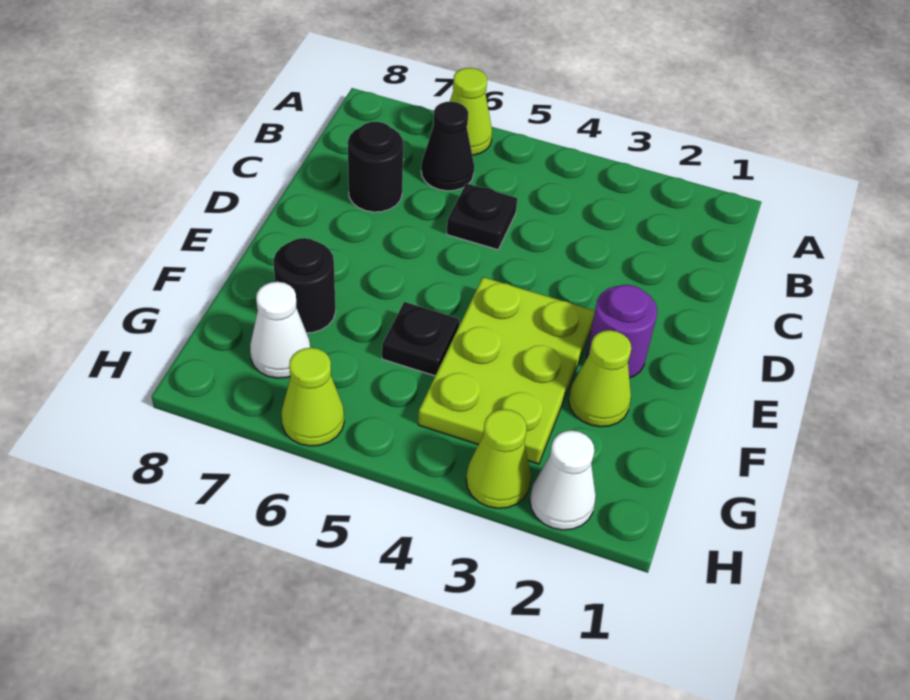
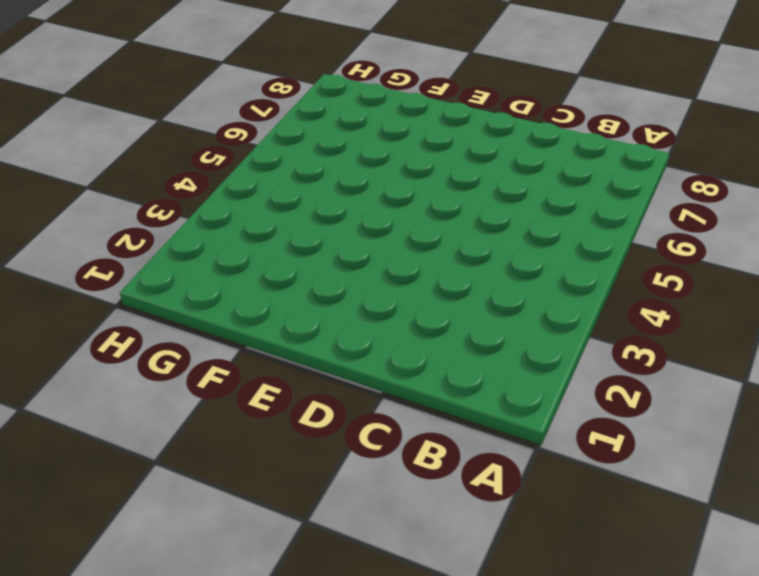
none -> lime cone A6 level 1
none -> black cone B6 level 1
none -> black plate C5 level 1

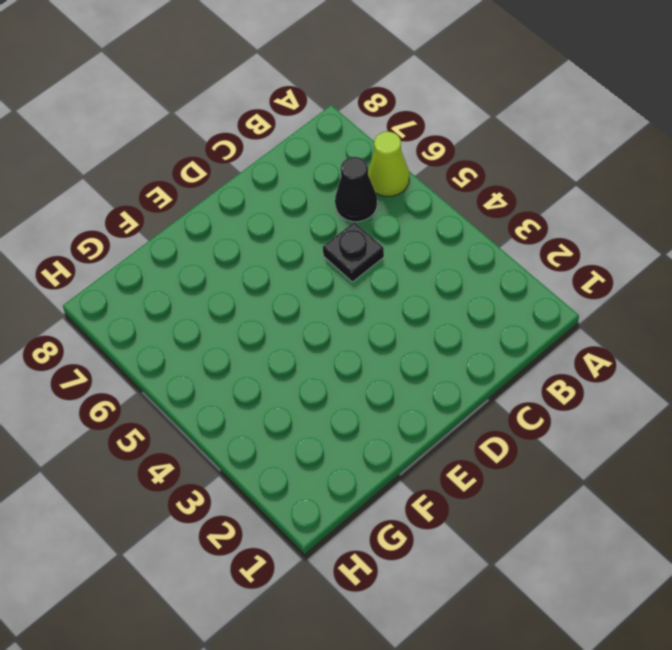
none -> black round brick C7 level 1
none -> purple round brick E2 level 1
none -> lime plate E3:G4 level 1

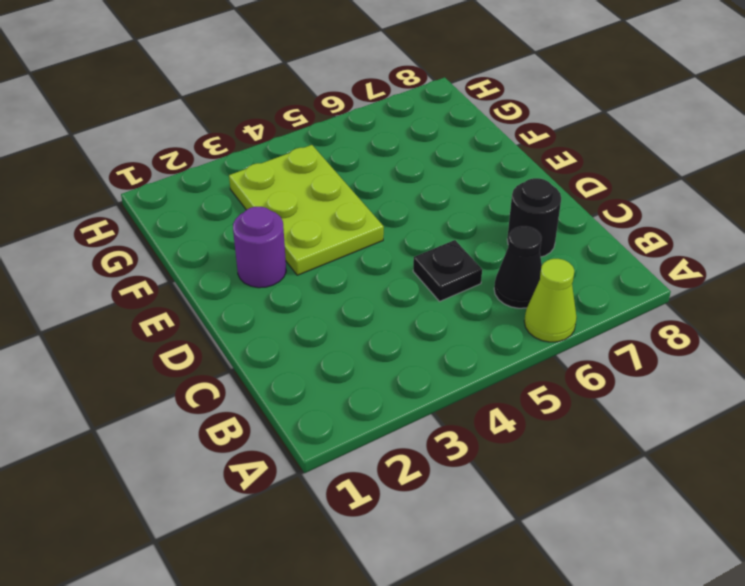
none -> lime cone F2 level 1
none -> black plate F5 level 1
none -> black round brick F7 level 1

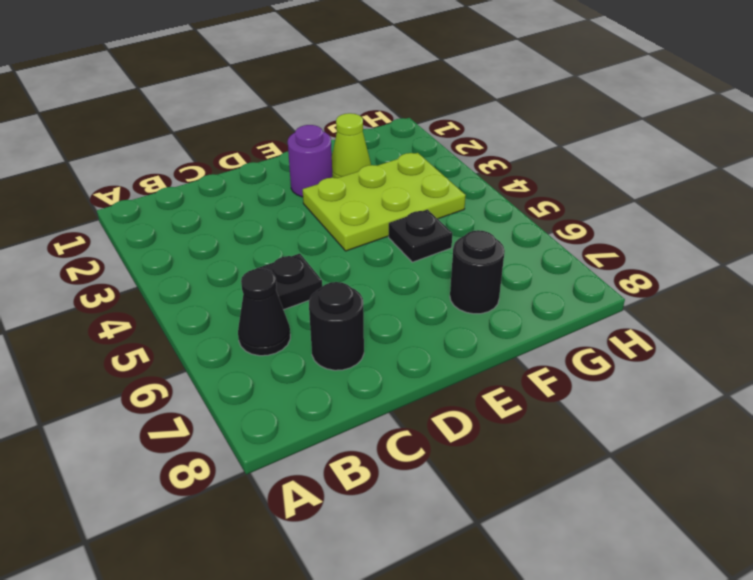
none -> lime cone A6 level 1
none -> white cone G7 level 1
none -> white cone H2 level 1

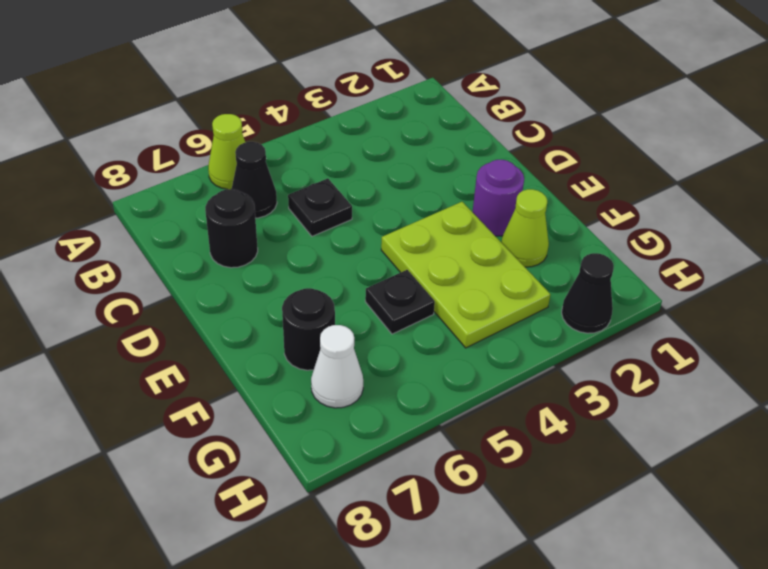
black cone H2 level 1 -> white cone H2 level 1
none -> lime cone H3 level 1
none -> lime cone H6 level 1

